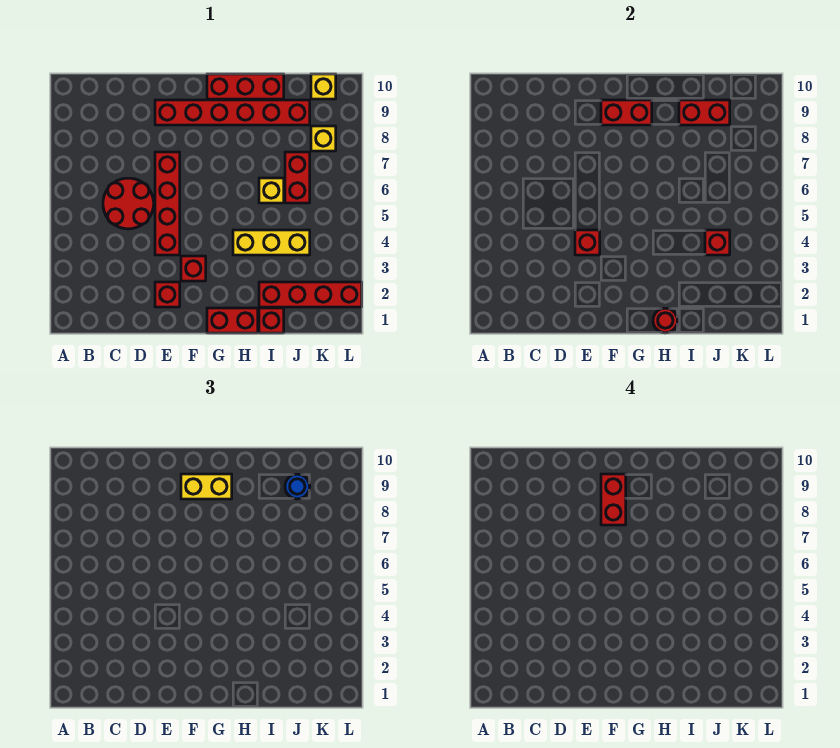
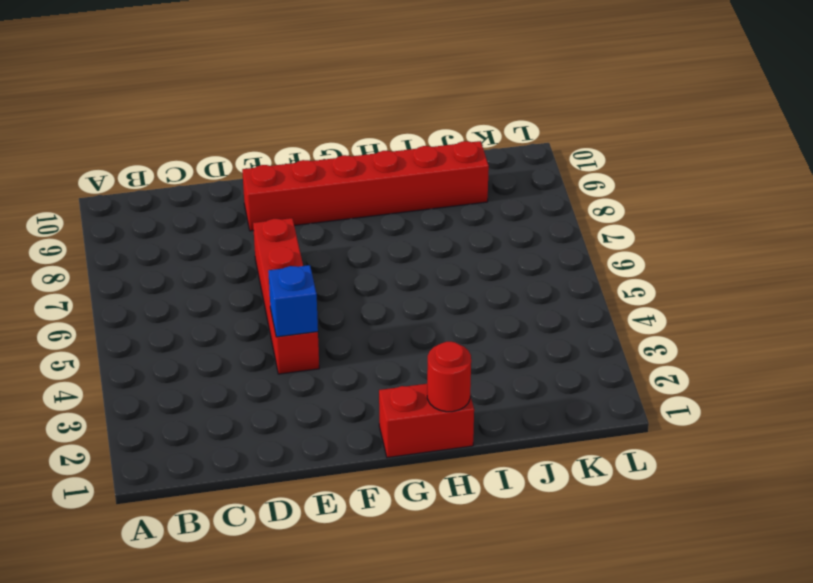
blue brick E4 level 2 -> red brick E4 level 2
none -> red round brick C5:D6 level 1
none -> red brick E2 level 1
none -> red brick F3 level 1

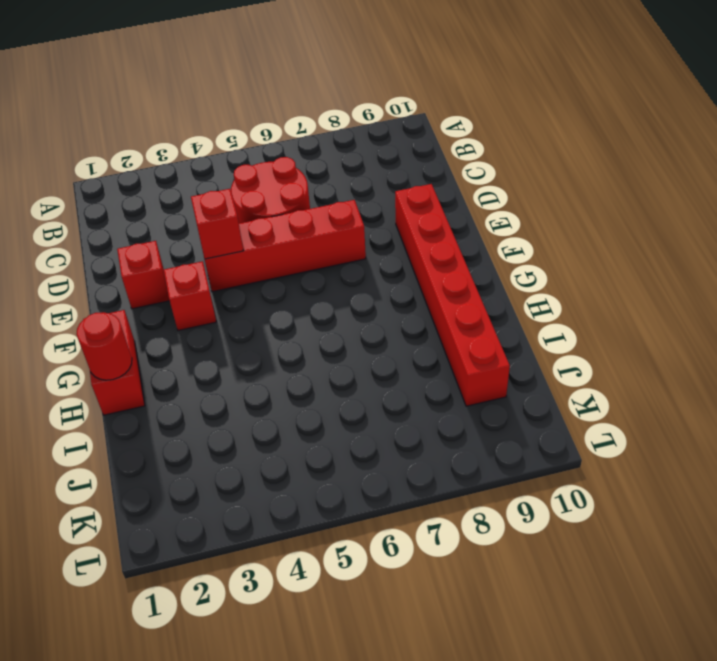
none -> red brick G10:I10 level 1
none -> yellow brick H4:J4 level 1
none -> red brick I1 level 1

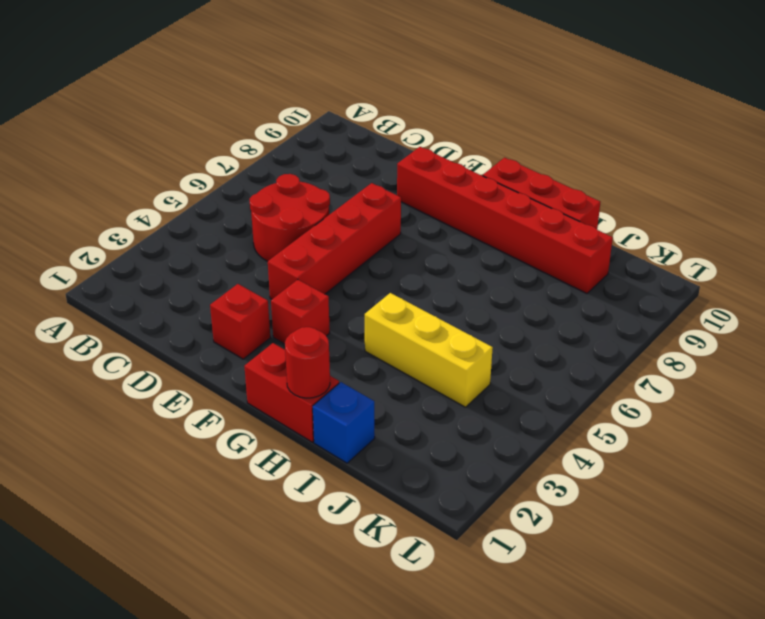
blue brick I1 level 1 -> red brick I1 level 1
none -> red brick I2:L2 level 1
none -> yellow brick I6 level 1
none -> red brick J6:J7 level 1

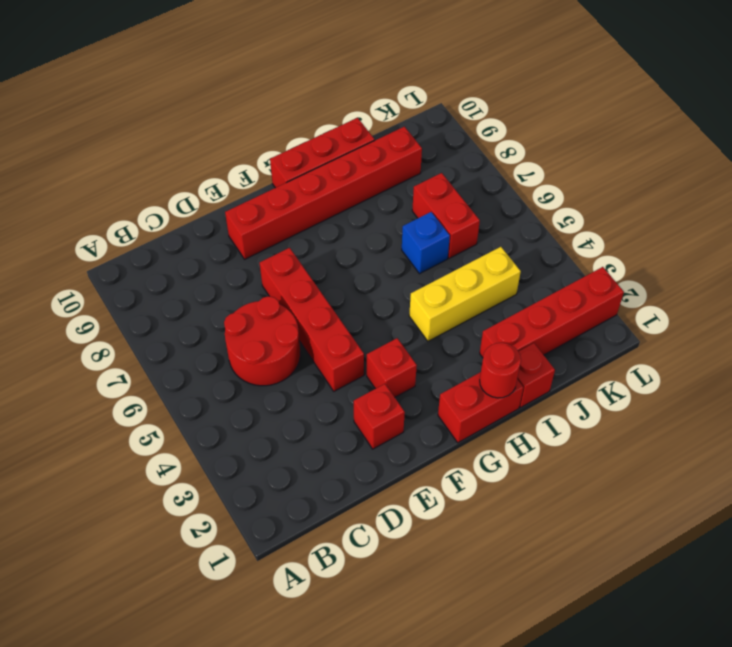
blue brick I6 level 1 -> yellow brick I6 level 1
none -> yellow brick K8 level 1
none -> yellow brick K10 level 1
none -> red brick E4 level 2

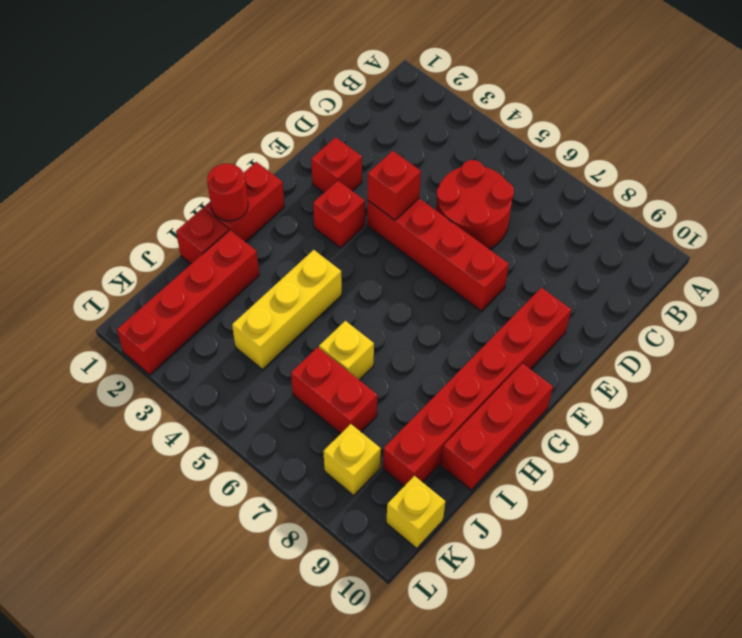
none -> red brick F9:G9 level 2
none -> red brick I9:J9 level 2
none -> red brick J4 level 2

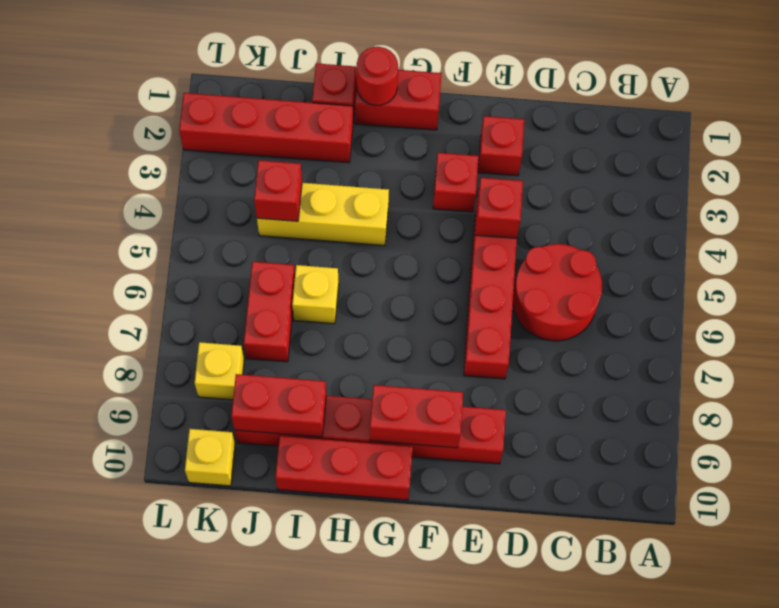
none -> yellow brick F9:G9 level 3
none -> blue round brick J9 level 3
none -> red brick F8:F9 level 4

